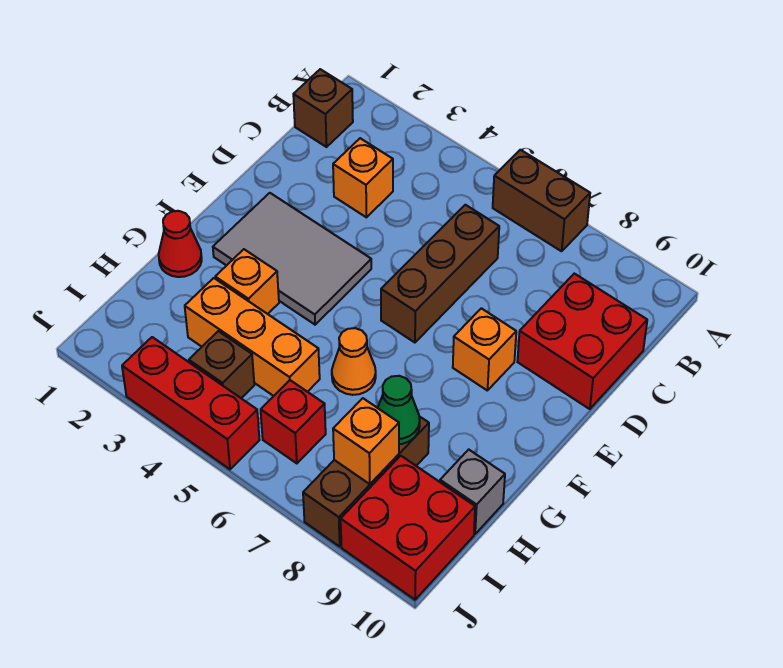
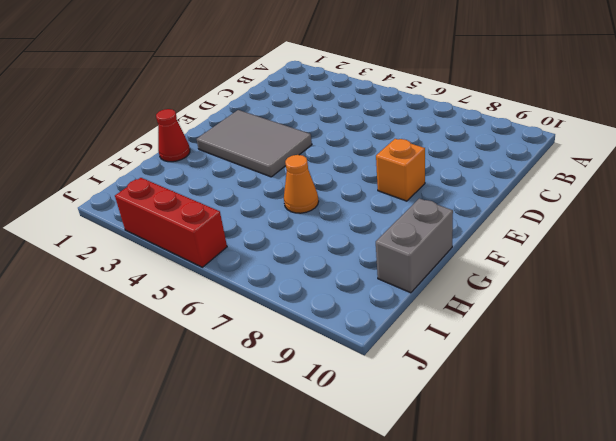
grey brick G10:H10 level 1 -> grey brick H10 level 1
none -> brown brick A6:A7 level 1
none -> brown brick B1 level 1
none -> orange brick C3 level 1

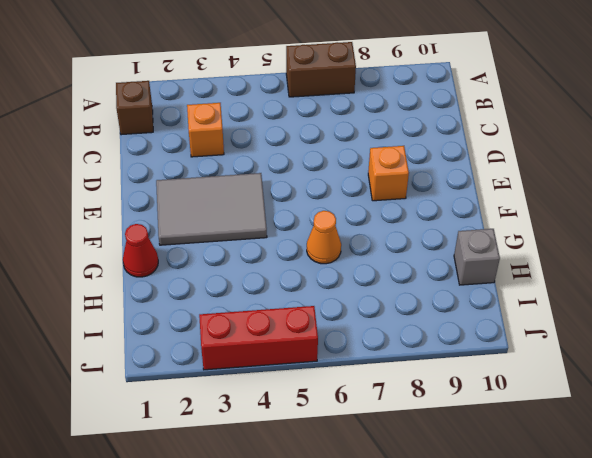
none -> brown brick C6:E6 level 1
none -> red brick C9:D10 level 1
none -> orange brick G3 level 1

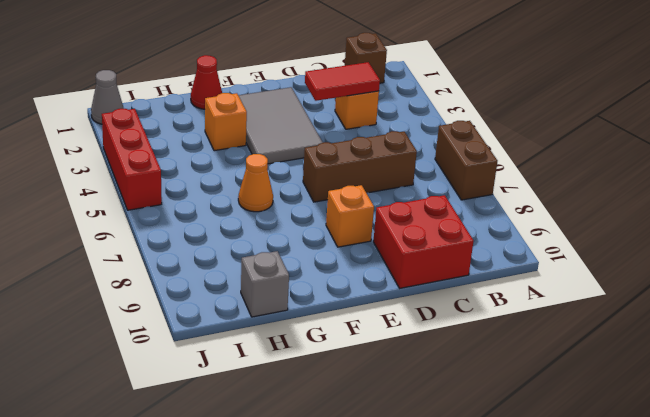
red tile C3:D3 level 2 -> none
grey cone J1 level 1 -> none
none -> orange brick H3:H5 level 1
none -> brown brick H8:J8 level 1
none -> brown brick I4 level 1

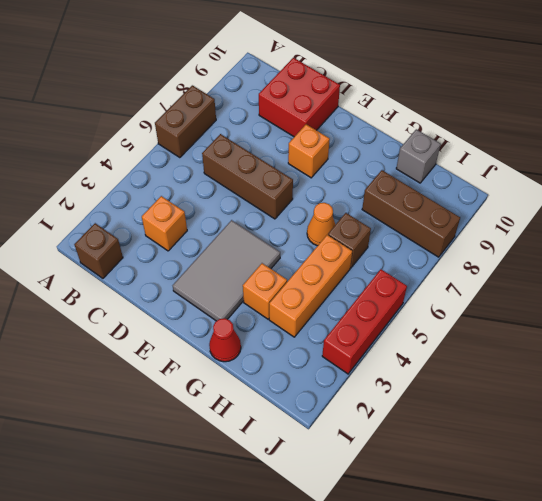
brown brick H6 level 1 -> brown brick I4 level 1
none -> red brick I6 level 1
none -> red brick I9:J10 level 1
none -> green cone H8 level 2

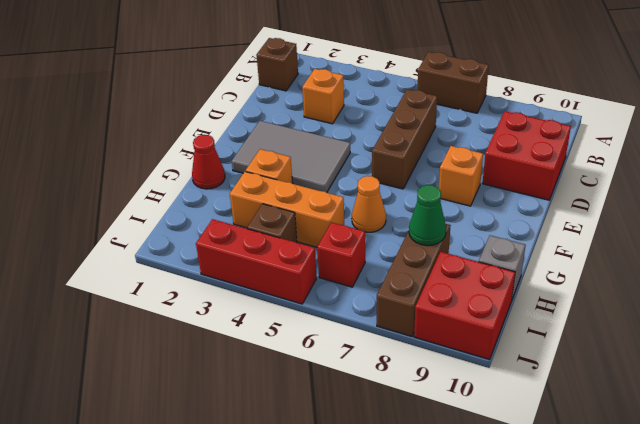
none -> orange brick I8 level 2

